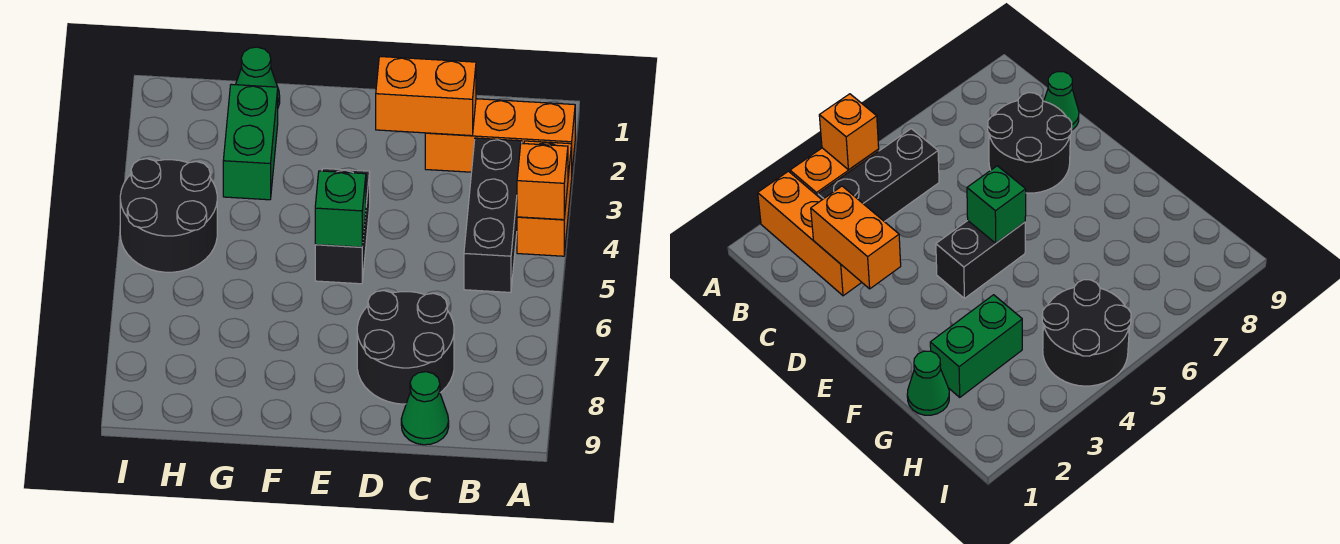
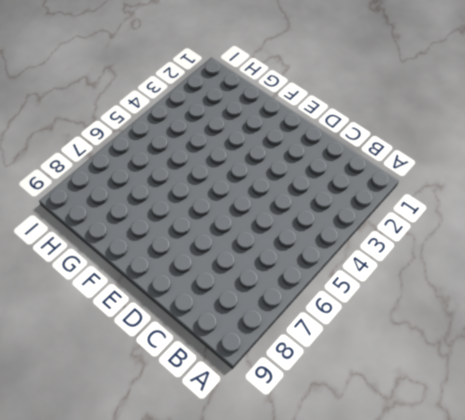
none -> orange brick A2:C2 level 1
none -> orange brick A3:A4 level 1
none -> black brick B3:B5 level 1

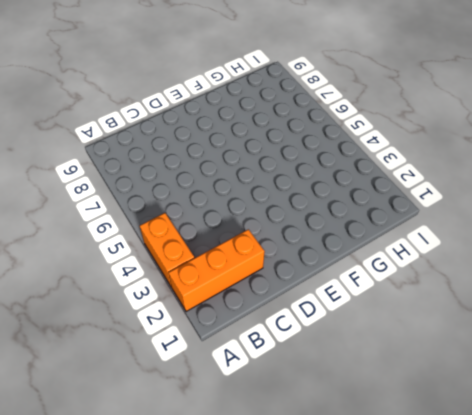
none -> black brick B3:B5 level 1
none -> black round brick C7:D8 level 1
none -> green cone C9 level 1

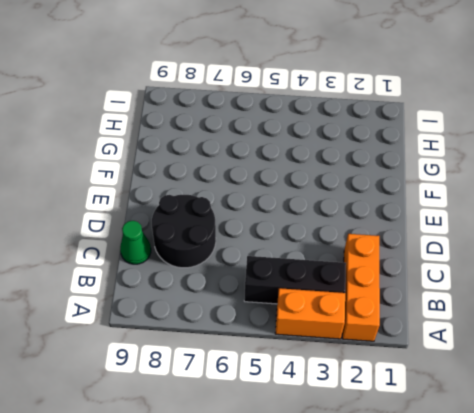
none -> black brick E4:E5 level 1
none -> green cone G1 level 1
none -> green brick G2:G3 level 1

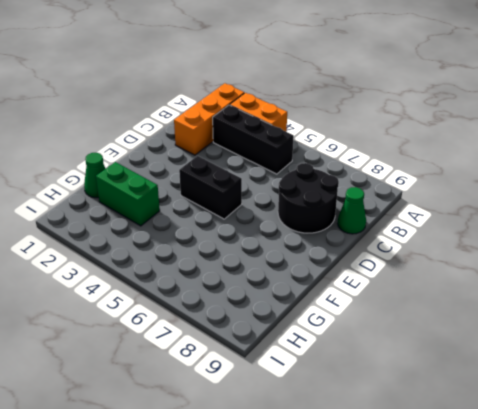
none -> black round brick H4:I5 level 1
none -> orange brick A4 level 2
none -> orange brick C2:D2 level 2

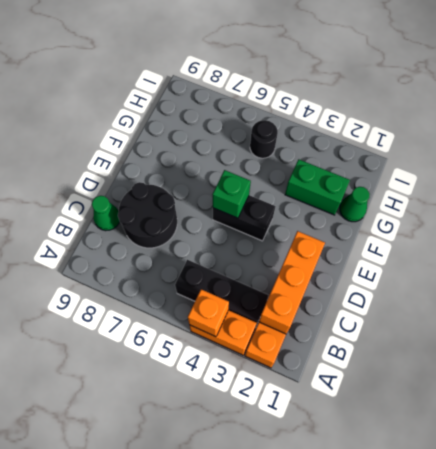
orange brick B2:D2 level 2 -> orange brick C2:D2 level 2
black round brick H5 level 1 -> black round brick H4:I5 level 1

